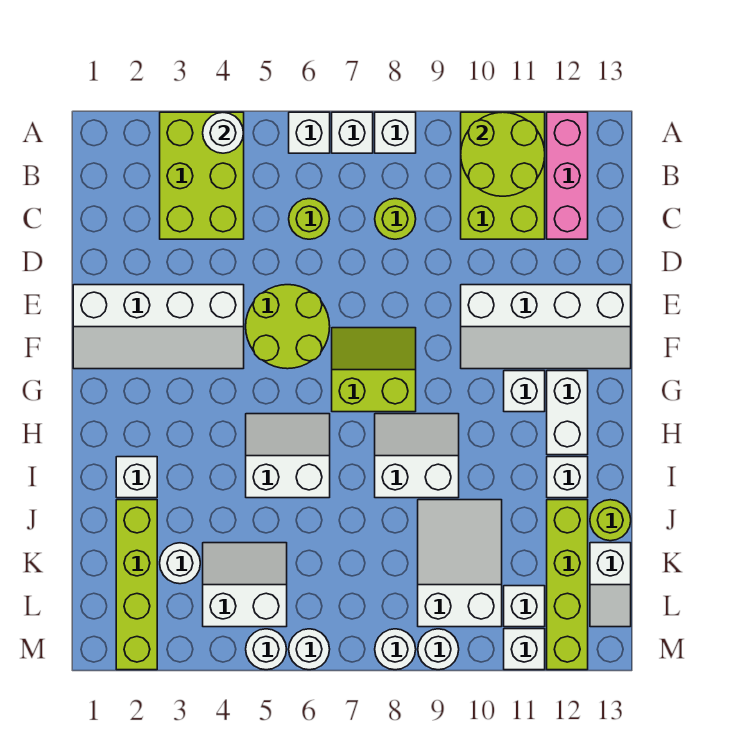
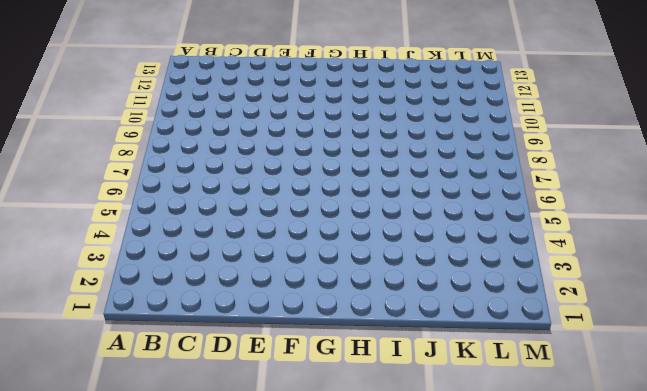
none -> lime brick A3:C4 level 1
none -> white brick A6 level 1
none -> white brick A7 level 1
none -> white brick A8 level 1

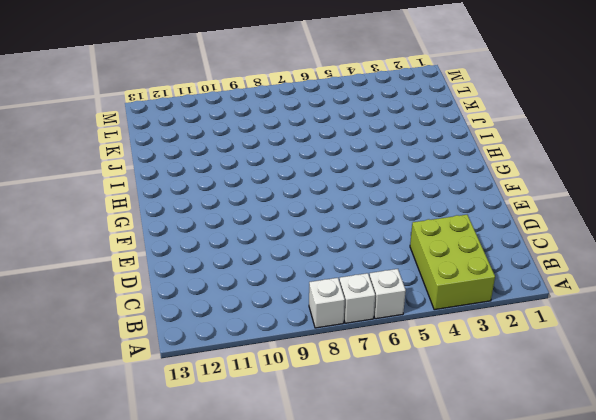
none -> lime brick A10:C11 level 1
none -> pink brick A12:C12 level 1
none -> lime round brick C6 level 1
none -> lime round brick C8 level 1

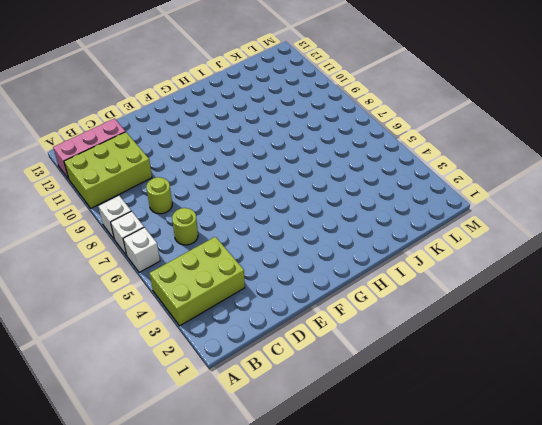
none -> white slope E1:F4 level 1 top E
none -> lime round brick E5:F6 level 1
none -> white slope E10:F13 level 1 top E
none -> lime slope F7:G8 level 1 top G

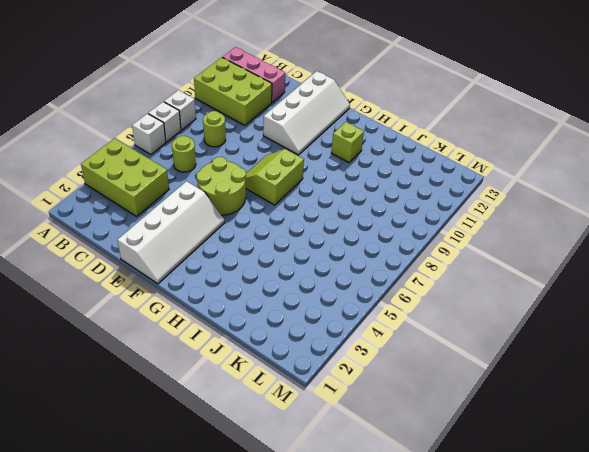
lime brick H11 level 1 -> none
none -> white brick G11 level 1
none -> white brick G12:H12 level 1
none -> white slope H5:I6 level 1 top I
none -> white slope H8:I9 level 1 top I

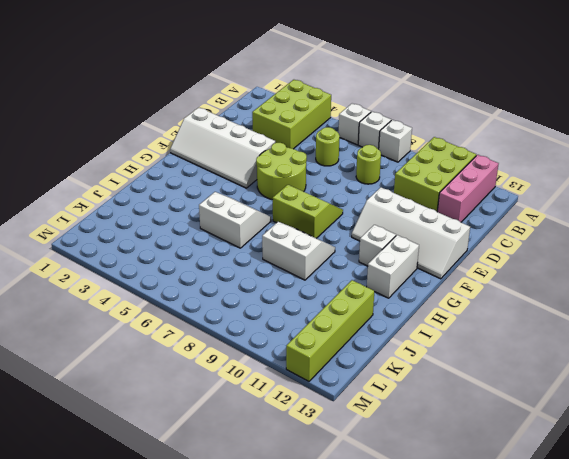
none -> white brick I2 level 1
none -> white brick I12 level 1
none -> lime brick J2:M2 level 1
none -> white slope J9:L10 level 1 top L

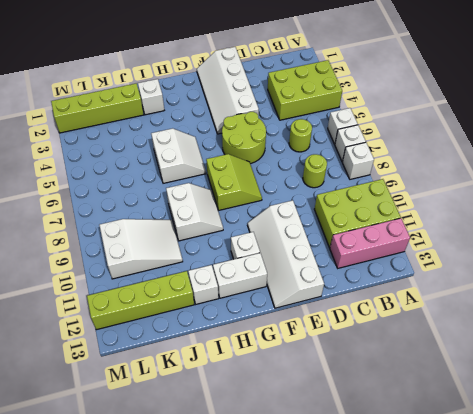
none -> lime round brick J13 level 1
none -> white round brick K3 level 1
none -> white slope K4:L5 level 1 top L
none -> white slope K13:L13 level 1 top K

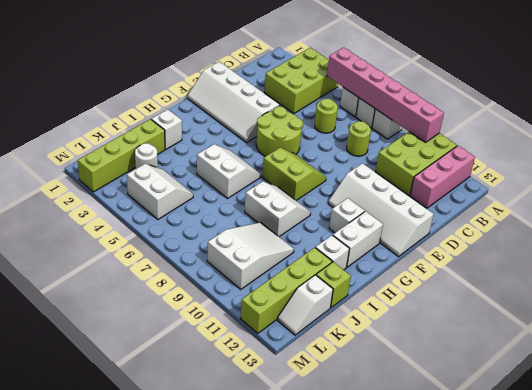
pink brick A5:A10 level 2 -> lime round brick A10:B11 level 2
lime brick J13 level 1 -> lime round brick J13 level 1
none -> white brick L11 level 1
none -> white round brick M5 level 1
none -> white round brick M6 level 1
none -> white round brick M8 level 1

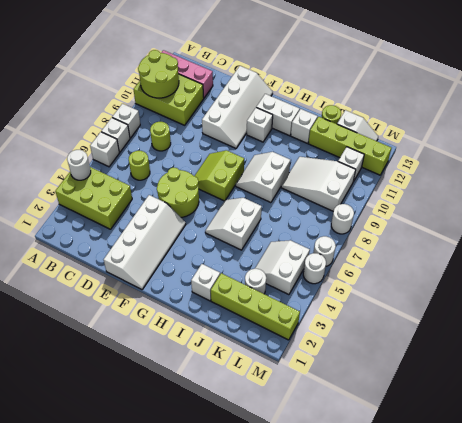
none -> white round brick M9 level 1
none -> white brick M11 level 1

